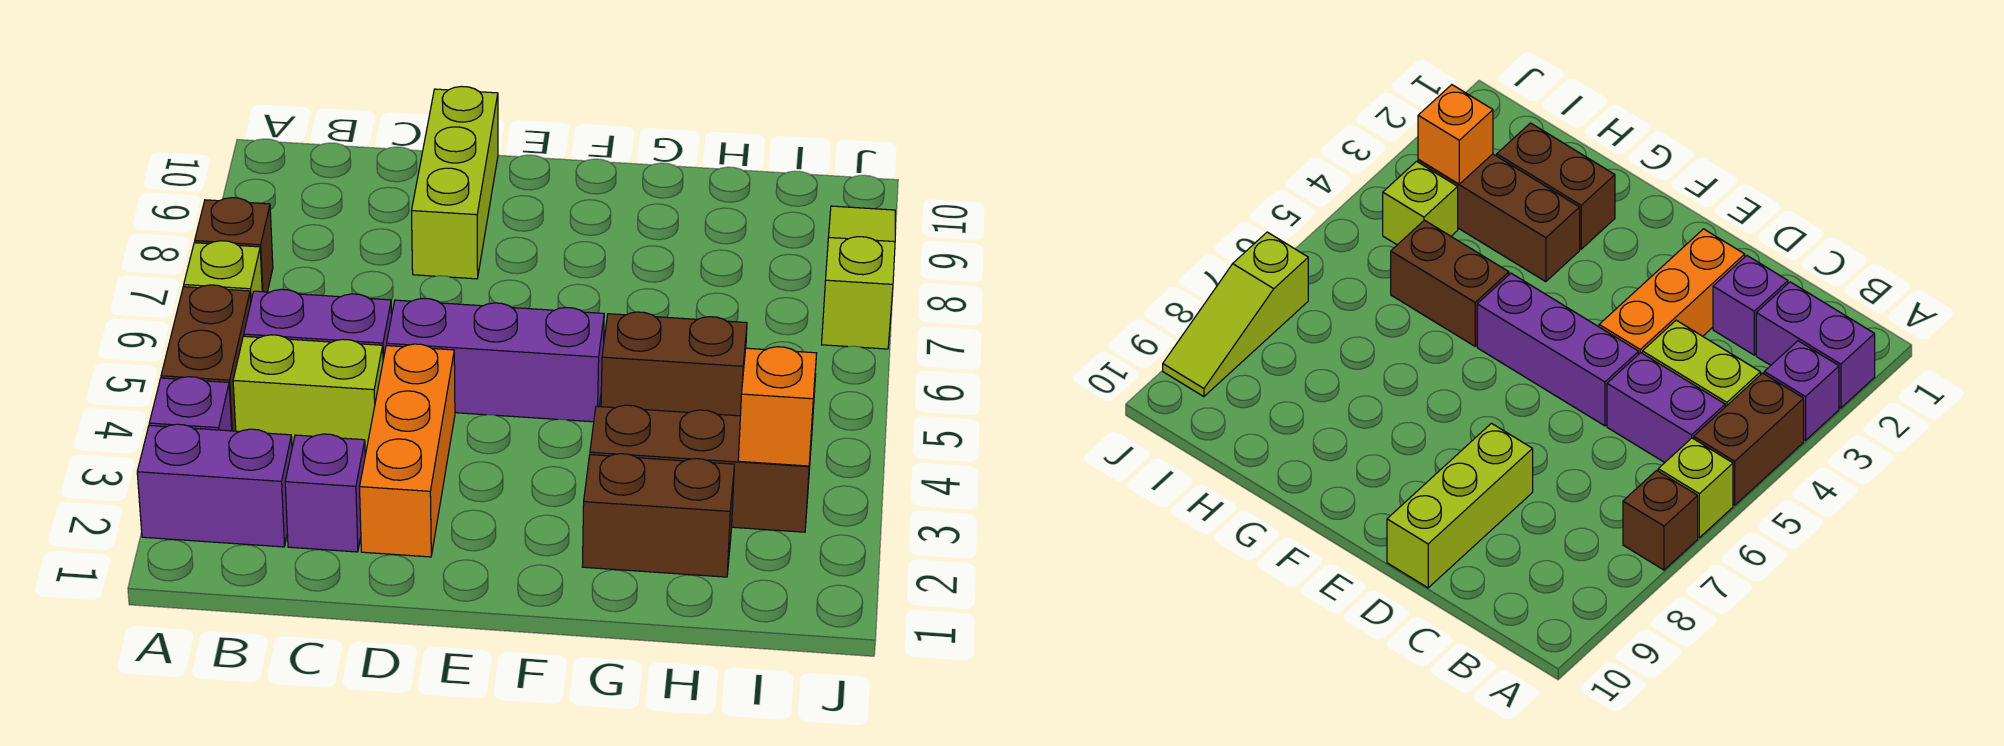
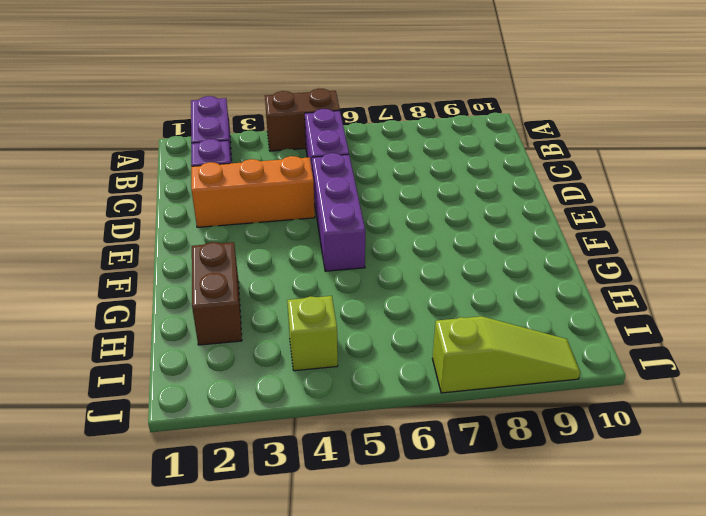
none -> purple brick A3 level 1
none -> lime brick A6 level 1
none -> brown brick A7 level 1

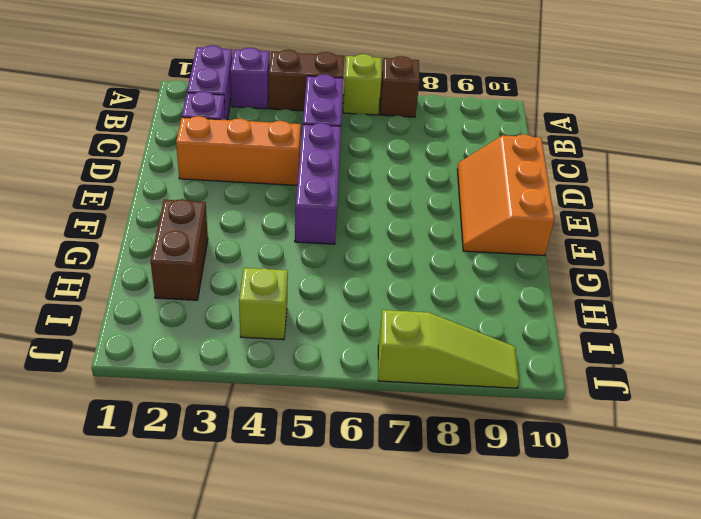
orange slope D9:F10 level 1 top 10 -> lime brick D8:D10 level 1
none -> lime brick B4:C4 level 1
none -> brown brick G3:I3 level 1
none -> brown brick G5:H5 level 1

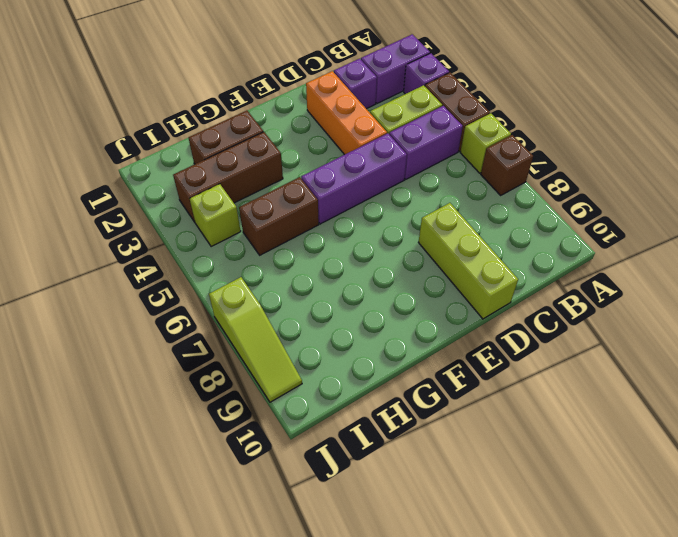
none -> orange brick I3 level 2

